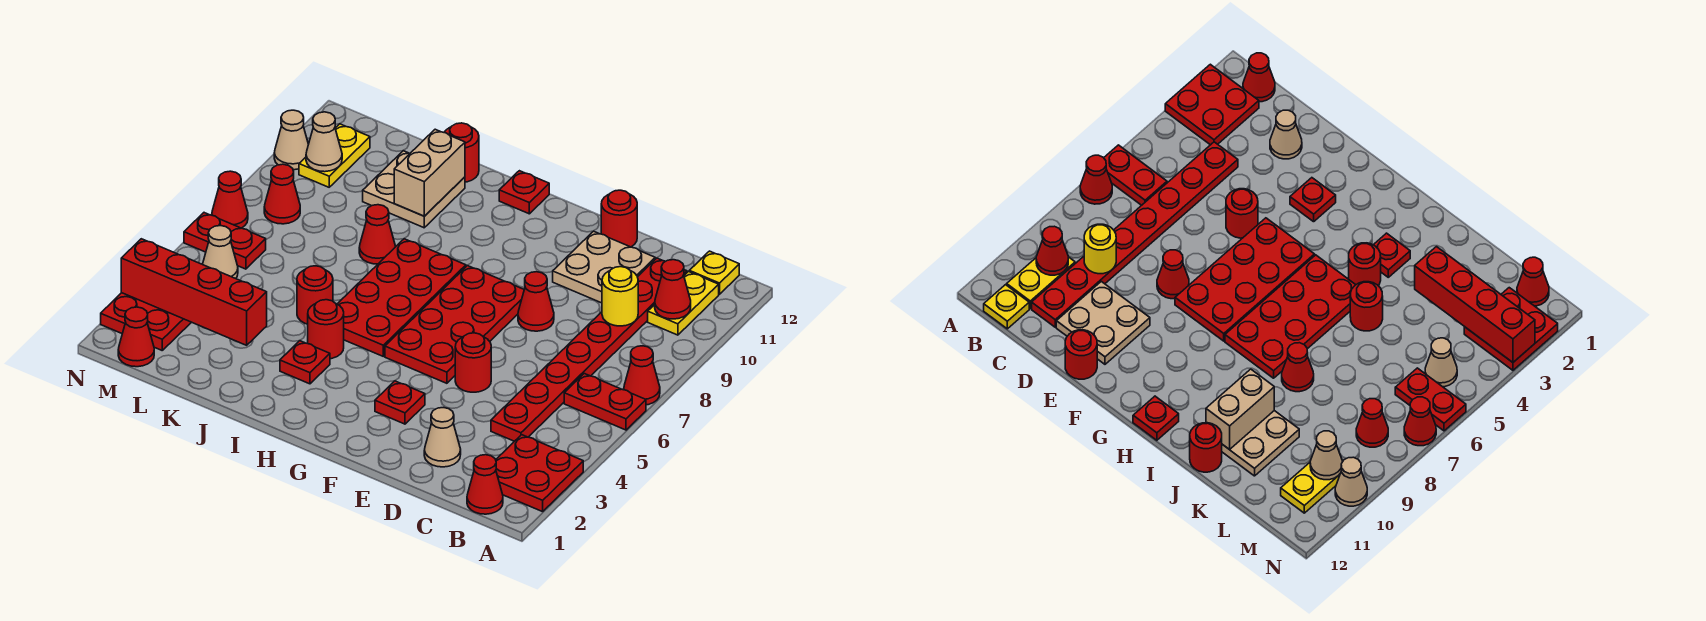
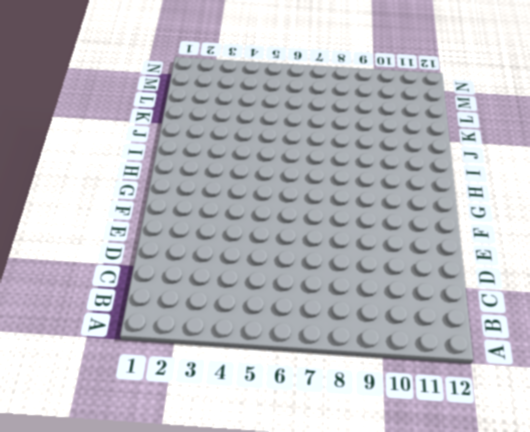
none -> red plate A2:B3 level 1
none -> red plate A6:B6 level 1
none -> red cone A7 level 1
none -> red cone B1 level 1

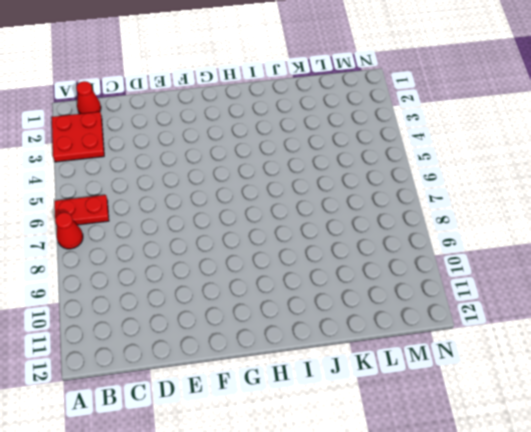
none -> yellow plate B10:B11 level 1
none -> yellow plate B12 level 1
none -> red plate C4:C11 level 1
none -> tan cone D2 level 1

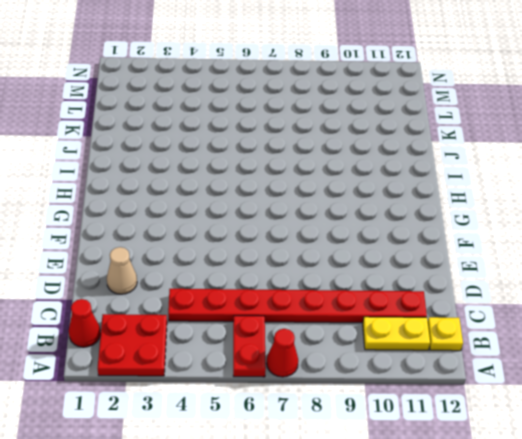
none -> tan plate D10:E11 level 1
none -> red round brick E5 level 1
none -> red cone E8 level 1
none -> red round brick E12 level 1

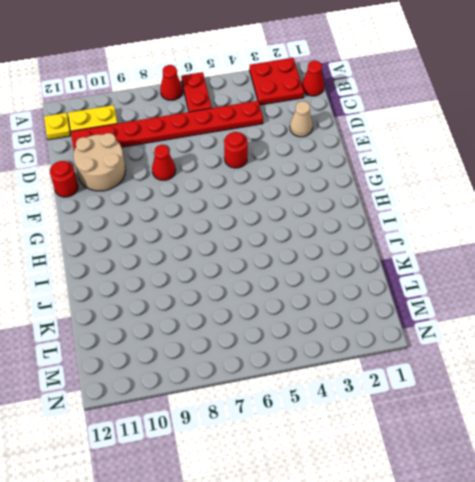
tan round brick D10:E11 level 1 -> tan plate D10:E11 level 1
none -> red plate F3 level 1
none -> red plate F5:G8 level 1
none -> red plate H5:I8 level 1
none -> red plate H12 level 1

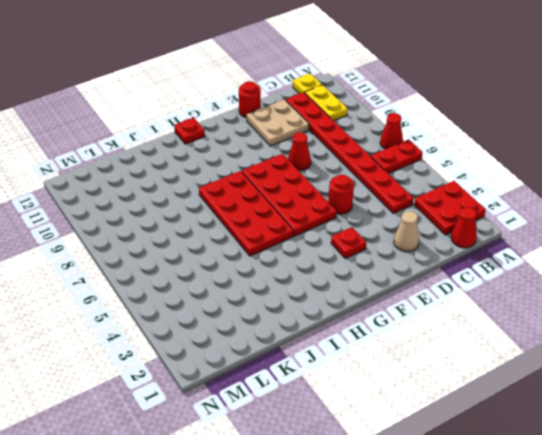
none -> red plate I3 level 1
none -> red round brick I4 level 1
none -> red round brick J5 level 1
none -> red cone J8 level 1

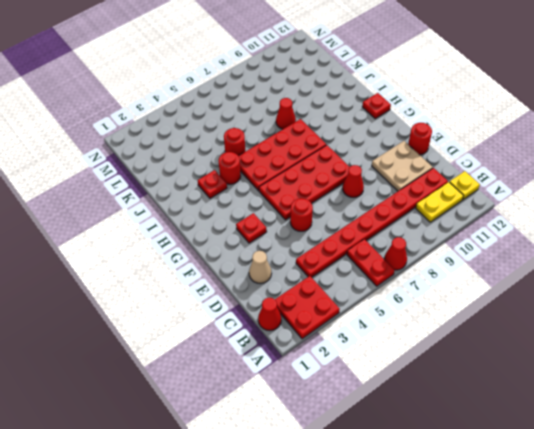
none -> tan plate J10:K11 level 1
none -> red round brick J12 level 1
none -> red cone M1 level 1
none -> red plate M2:N3 level 1

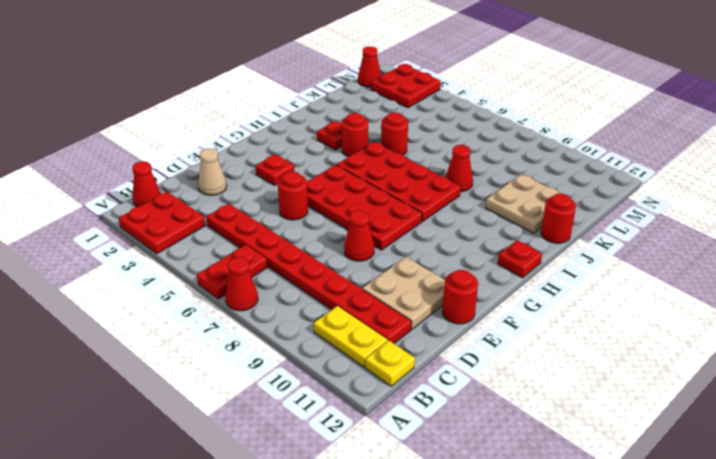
none -> tan cone M5 level 1
none -> red plate M6:N6 level 1
none -> red cone M8 level 1
none -> yellow plate M10:M11 level 1

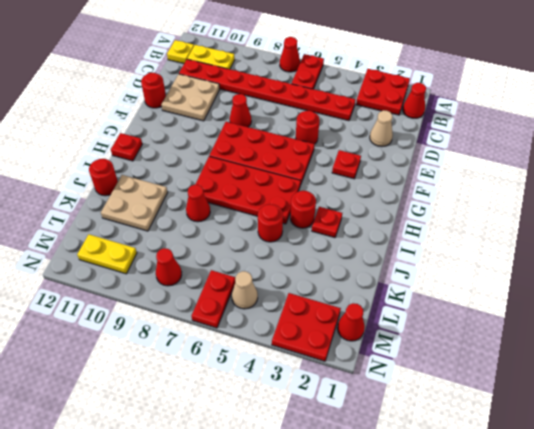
none -> red cone N7 level 1
none -> tan cone N10 level 1
none -> red cone B10 level 2
none -> yellow round brick C9 level 2

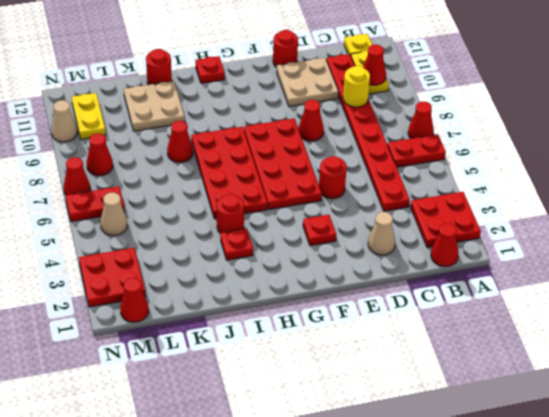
none -> red round brick J5 level 1
none -> tan brick J10:J11 level 2
none -> red brick K3:N3 level 2
none -> tan cone M10 level 2

